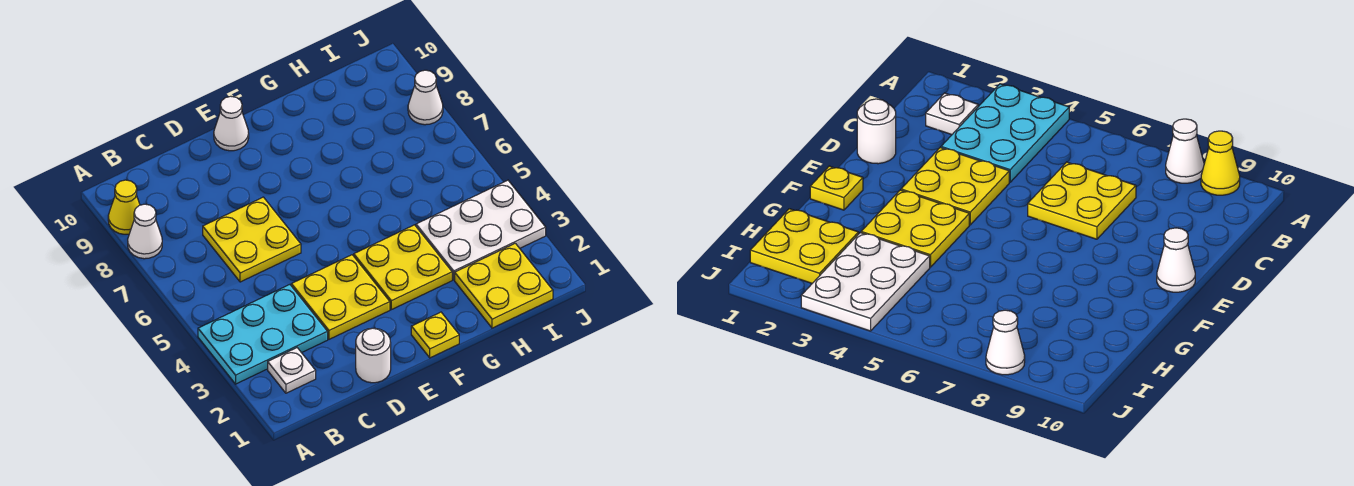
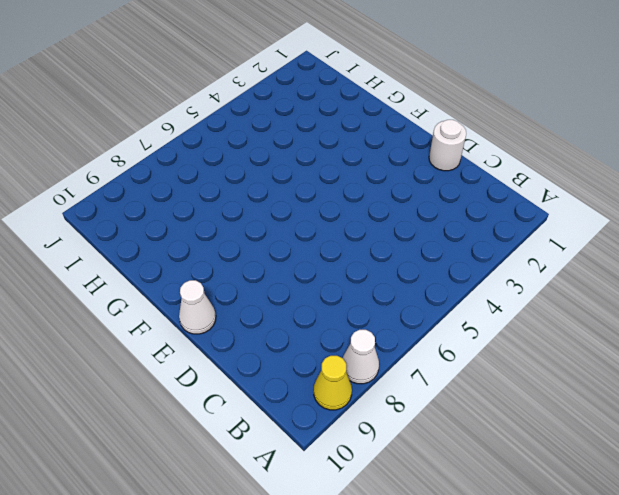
none -> cyan plate A3:C4 level 1
none -> white plate B2 level 1
none -> yellow plate C6:D7 level 1

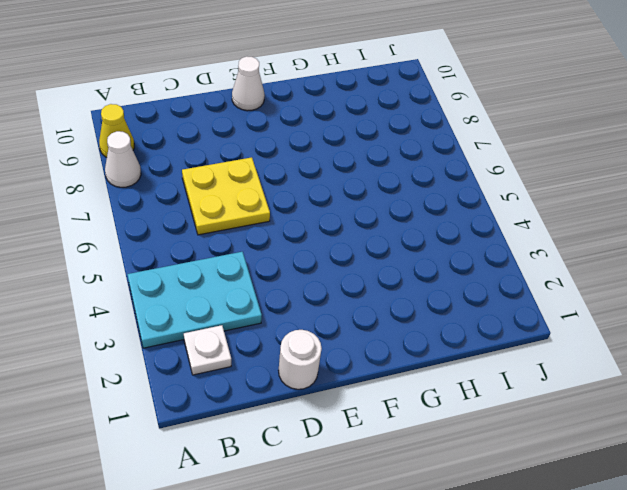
none -> yellow plate D3:E4 level 1
none -> yellow plate F1 level 1
none -> yellow plate F3:G4 level 1

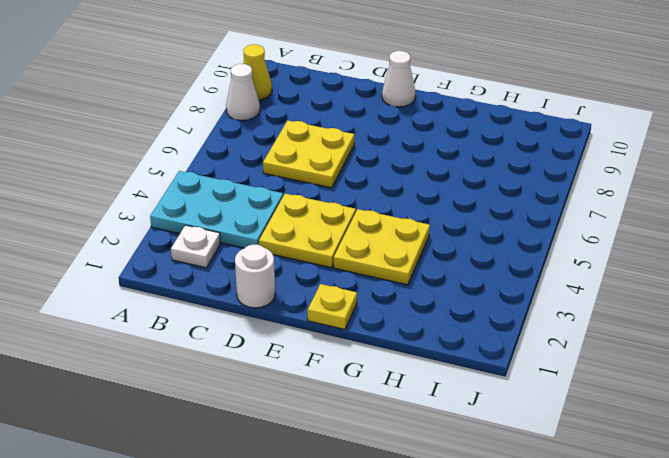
none -> yellow plate H1:I2 level 1
none -> white plate H3:J4 level 1
none -> white cone J8 level 1

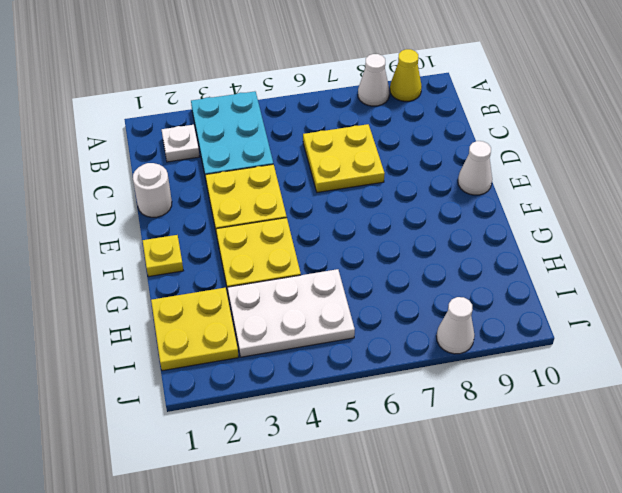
white plate H3:I5 level 1 -> white plate H3:J4 level 1

